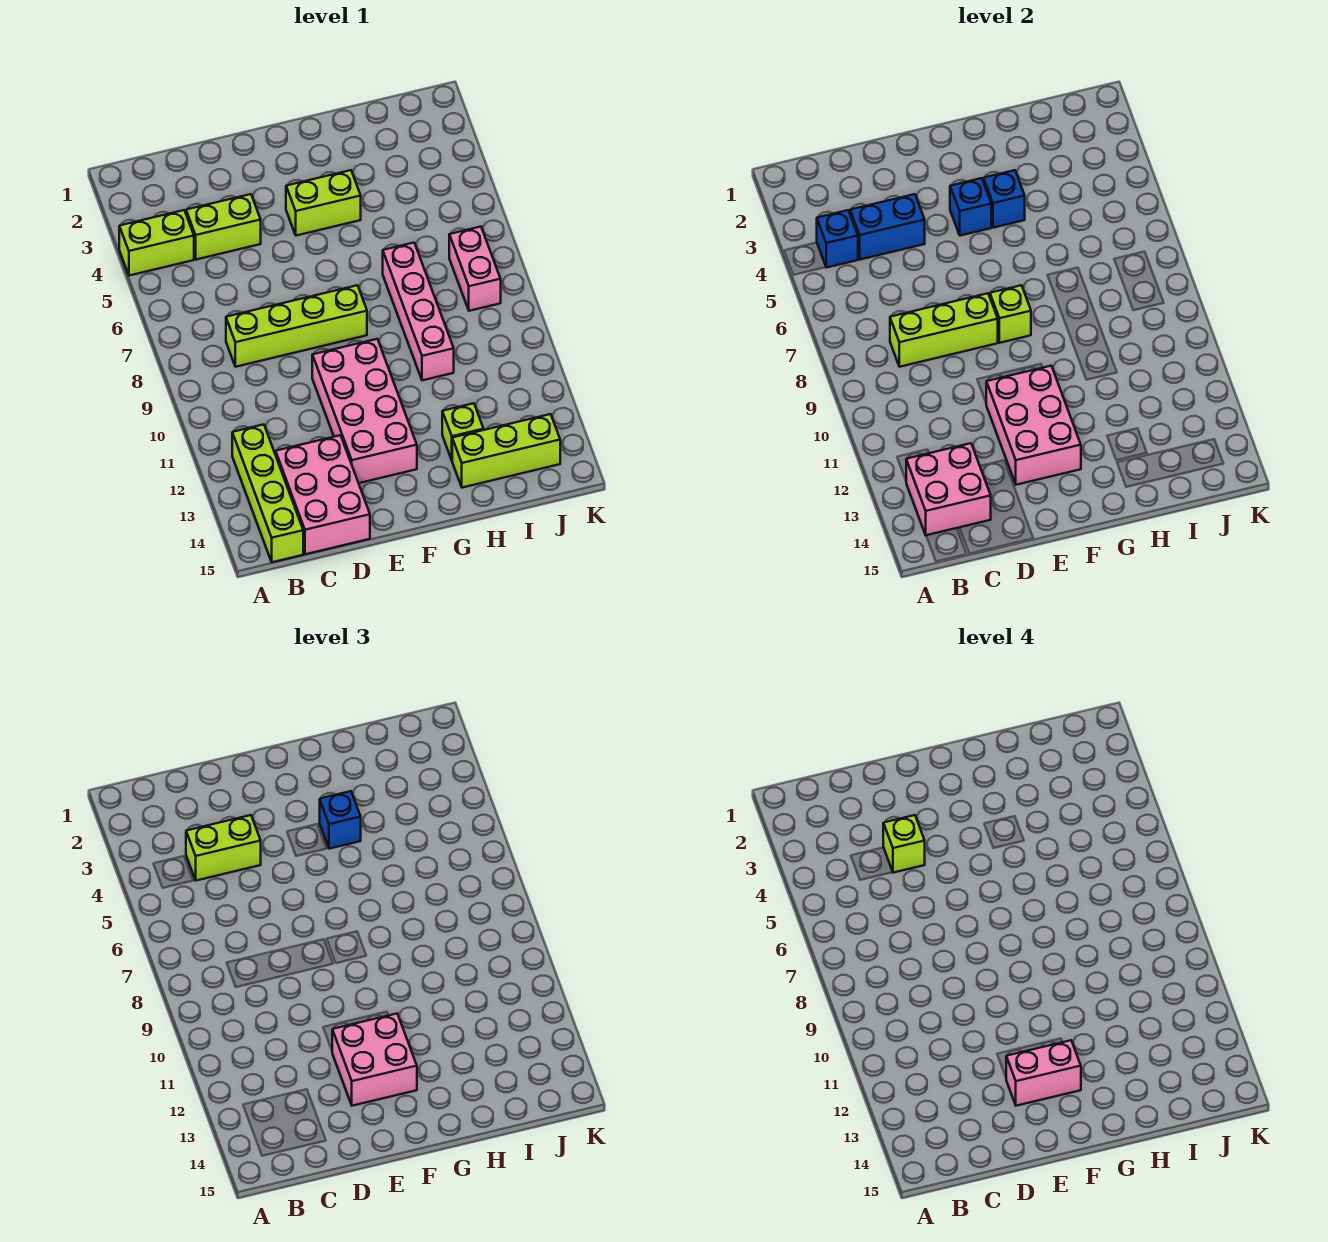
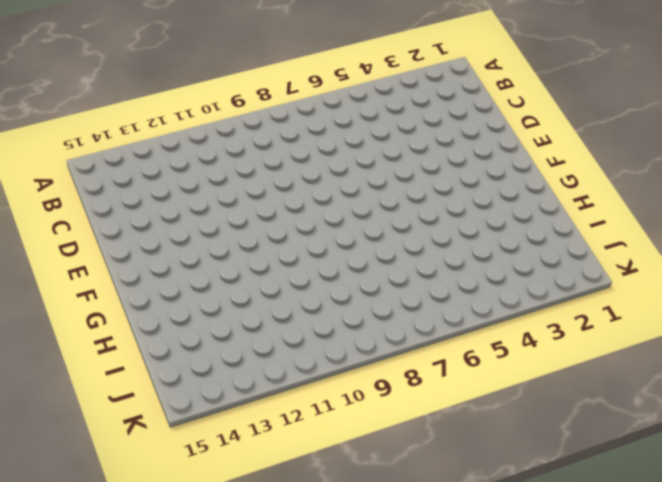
none -> lime brick A4:B4 level 1
none -> lime brick B12:B15 level 1
none -> lime brick C4:D4 level 1

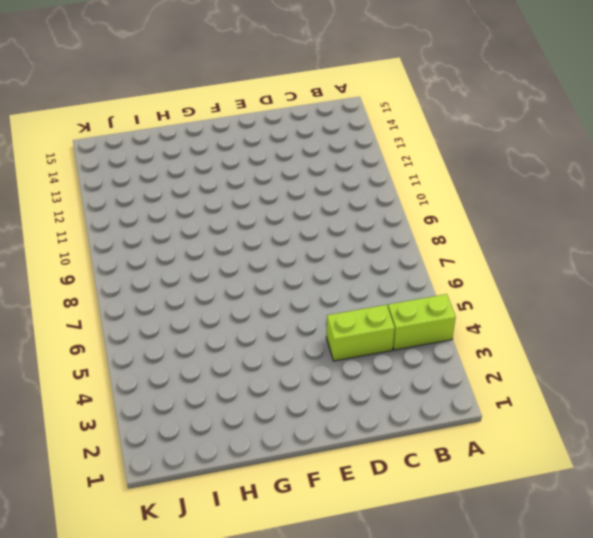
none -> lime brick B12:B15 level 1
none -> lime brick C8:F8 level 1
none -> pink brick C13:D15 level 1

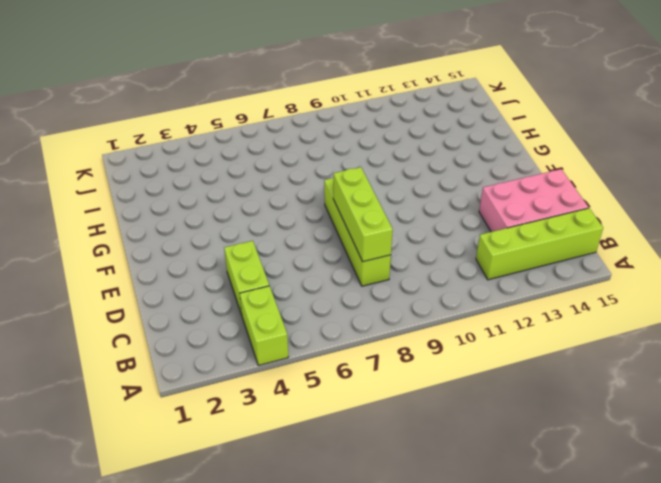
none -> pink brick E10:F13 level 1
none -> lime brick F4:G4 level 1
none -> pink brick H7:H10 level 1

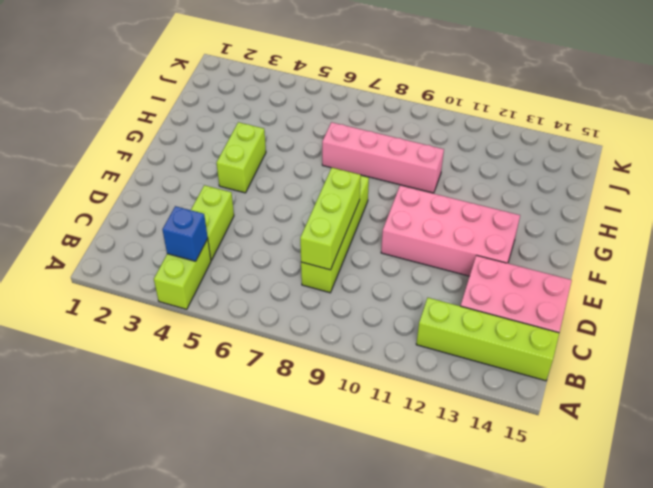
none -> lime brick H13 level 1
none -> lime brick H14:J14 level 1
none -> pink brick J7:J8 level 1

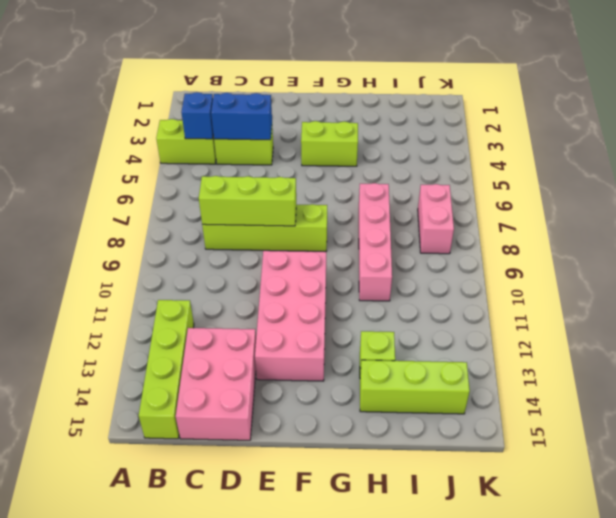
none -> pink brick B13:C14 level 2
none -> pink brick E11:F13 level 2
none -> blue brick F4 level 2

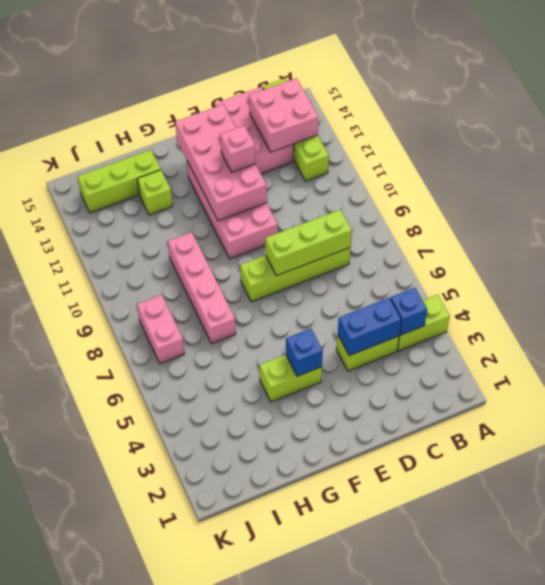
pink brick E11:F14 level 2 -> pink brick E11:F13 level 2
pink brick E12 level 3 -> pink brick E12:F13 level 3
none -> lime brick F8 level 2
none -> blue brick G4 level 2
none -> lime brick C4:D4 level 3

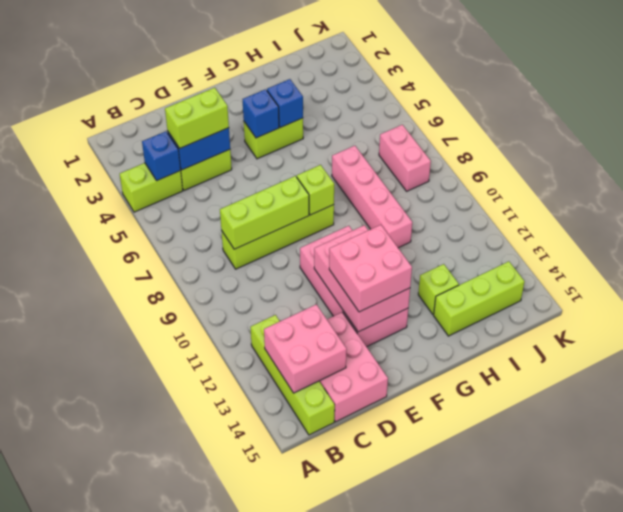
none -> blue brick G4 level 3
none -> lime brick D4 level 4
none -> pink brick E13:F13 level 4

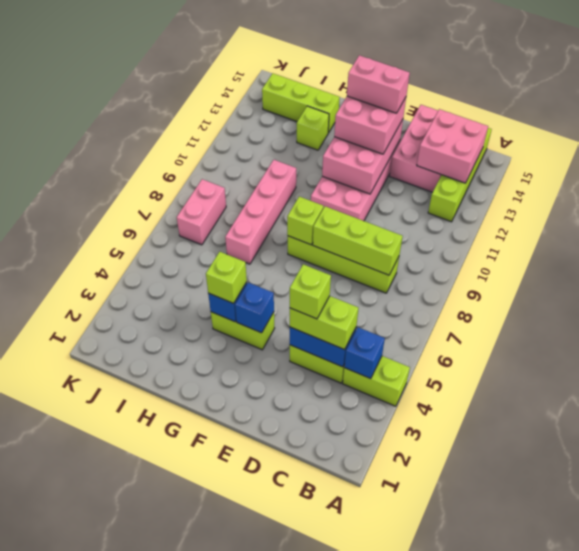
lime brick G4 level 3 -> blue brick G4 level 3

